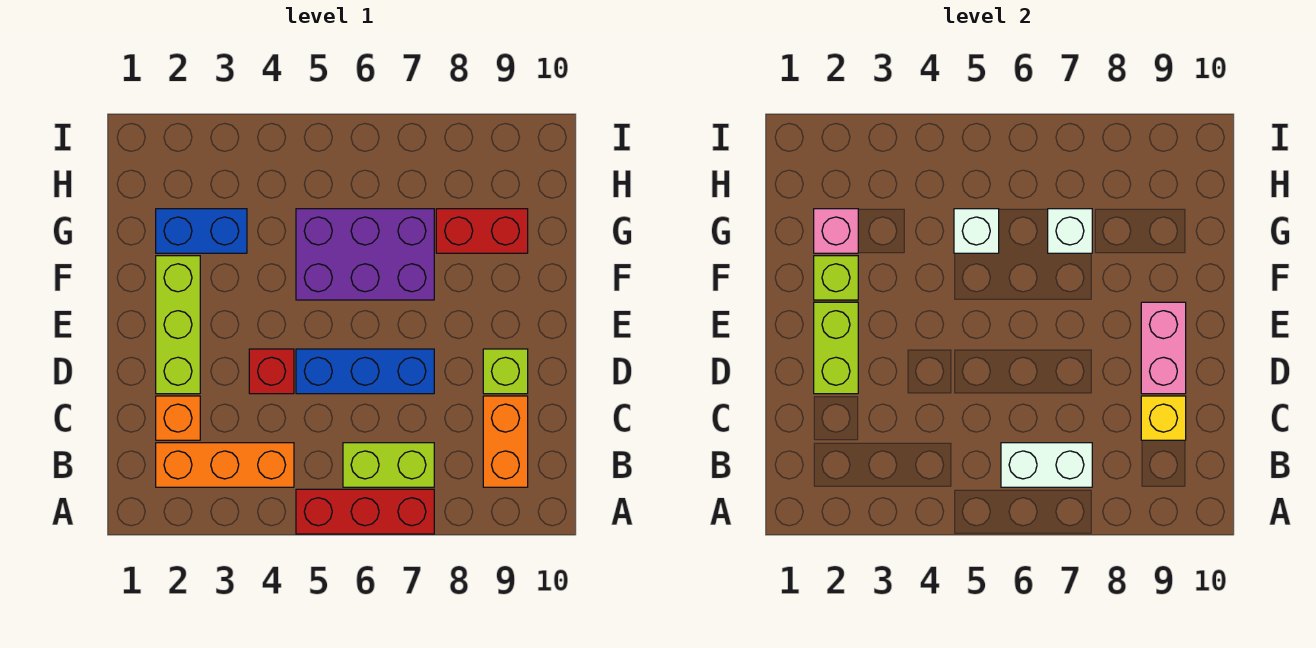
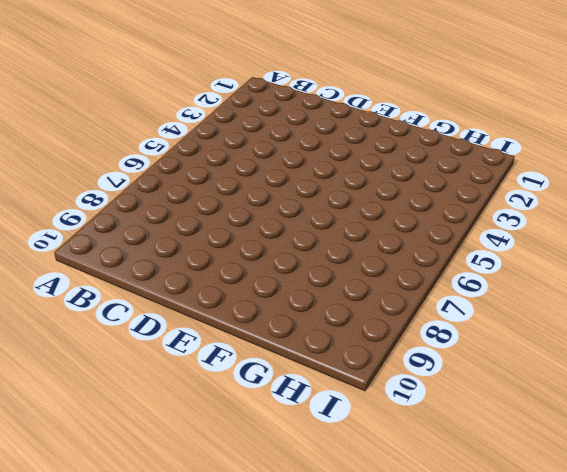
none -> red brick A5:A7 level 1
none -> orange brick B2:B4 level 1
none -> lime brick B6:B7 level 1

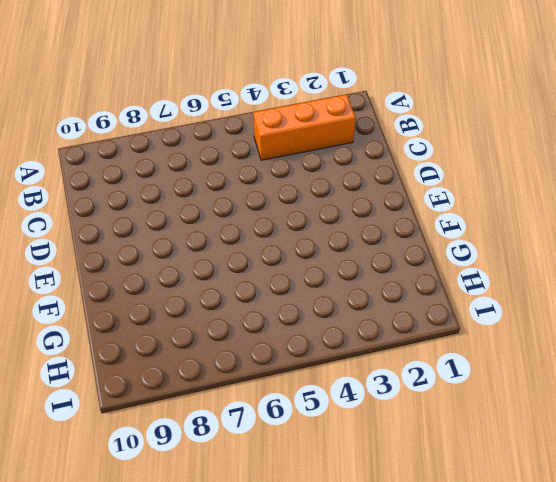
none -> red brick A5:A7 level 1
none -> lime brick B6:B7 level 1
none -> orange brick B9:C9 level 1

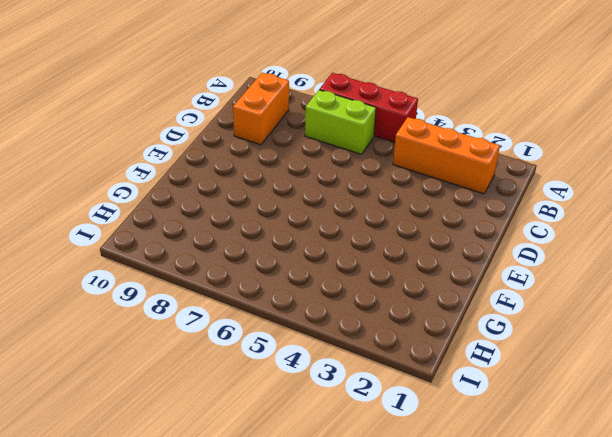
none -> orange brick C2 level 1
none -> lime brick D2:F2 level 1
none -> red brick D4 level 1

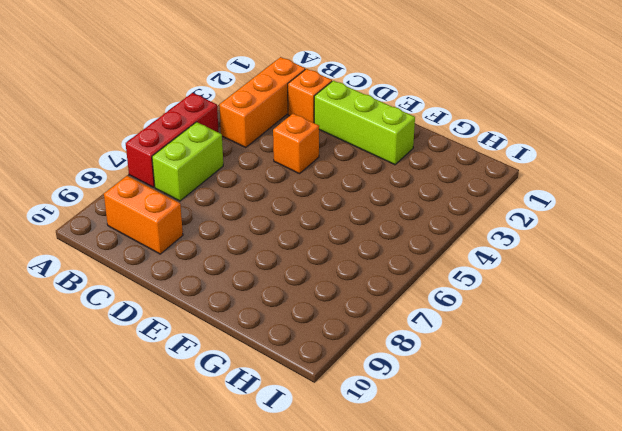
orange brick D4 level 1 -> red brick D4 level 1
none -> blue brick D5:D7 level 1
none -> lime brick D9 level 1
none -> purple brick F5:G7 level 1

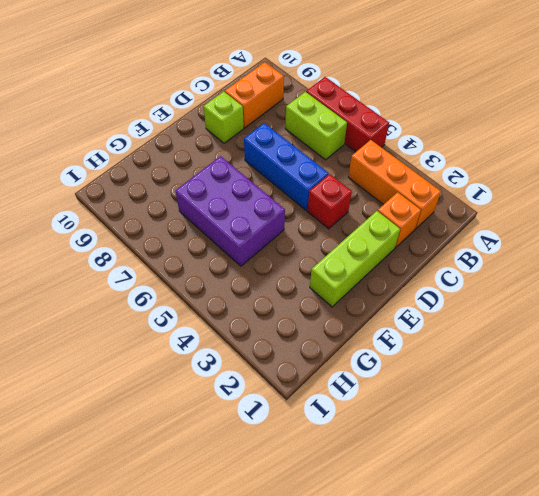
none -> blue brick G2:G3 level 1
none -> red brick G8:G9 level 1
none -> white brick B6:B7 level 2

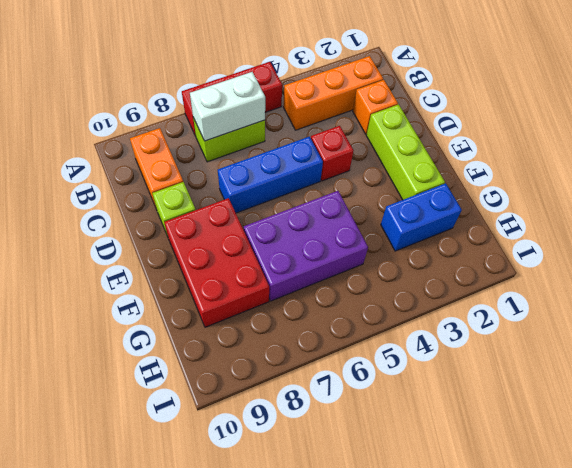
red brick E8:G9 level 1 -> red brick G8:G9 level 1
none -> yellow brick C9 level 2
none -> lime brick D2:E2 level 2
none -> pink brick D9:E9 level 2

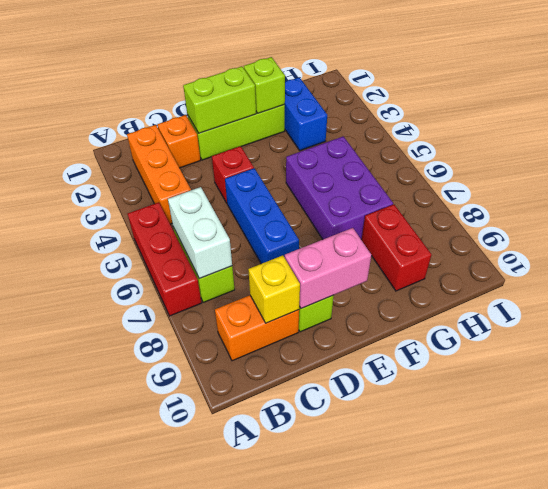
none -> pink brick G2 level 2
none -> white brick G5 level 2
none -> white brick G7 level 2

